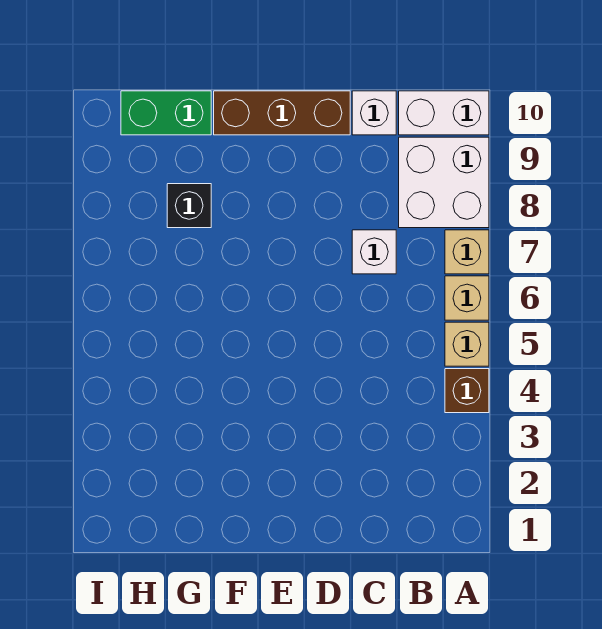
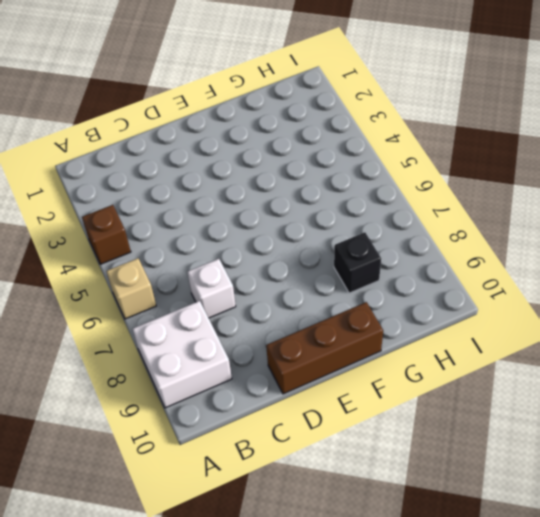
none -> tan brick A5 level 1
none -> tan brick A7 level 1

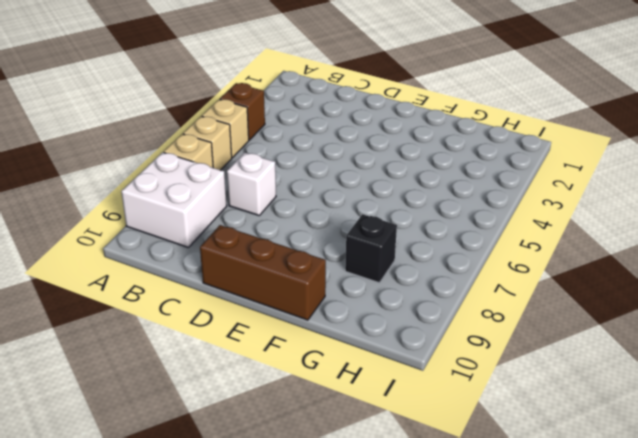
none -> white brick A10:B10 level 1
none -> white brick C10 level 1

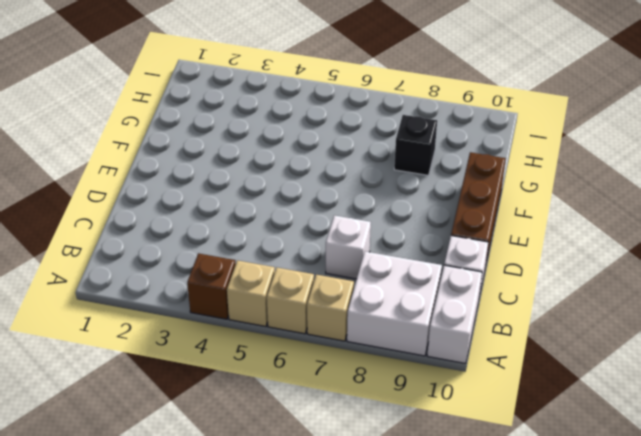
none -> green brick G10:H10 level 1

